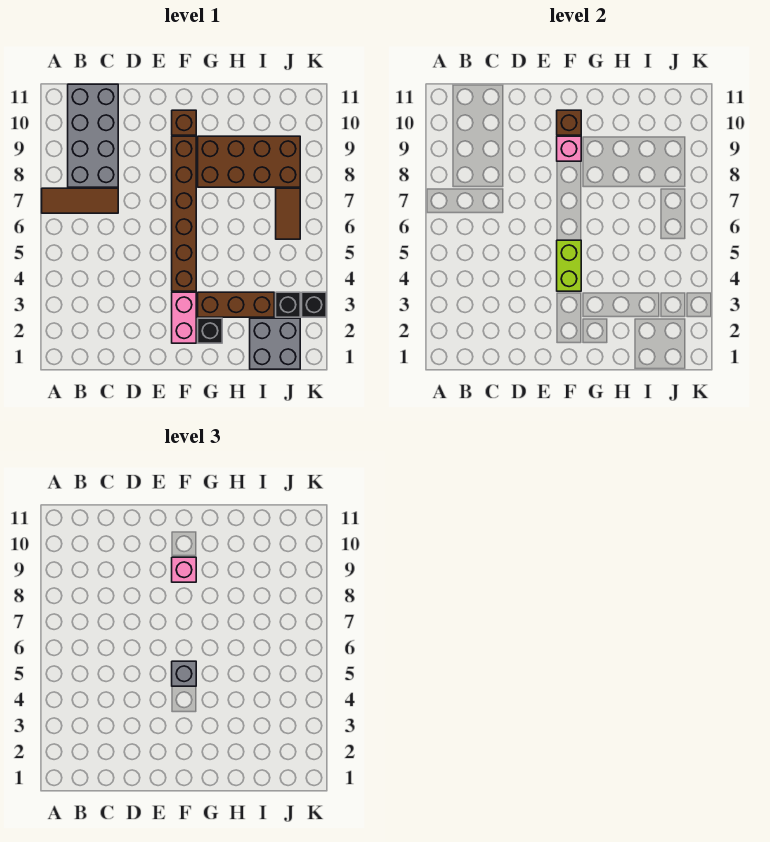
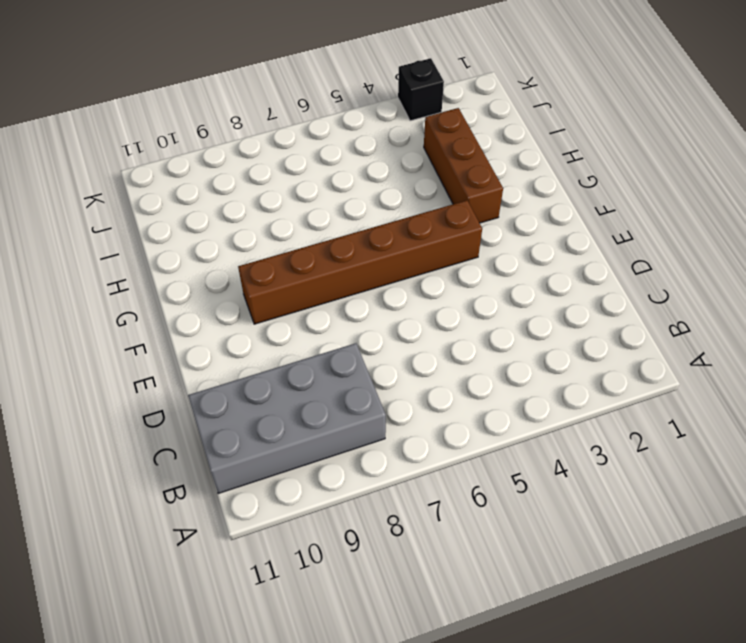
none -> brown tile A7:C7 level 1
none -> pink brick F2:F3 level 1
none -> brown brick F10 level 1

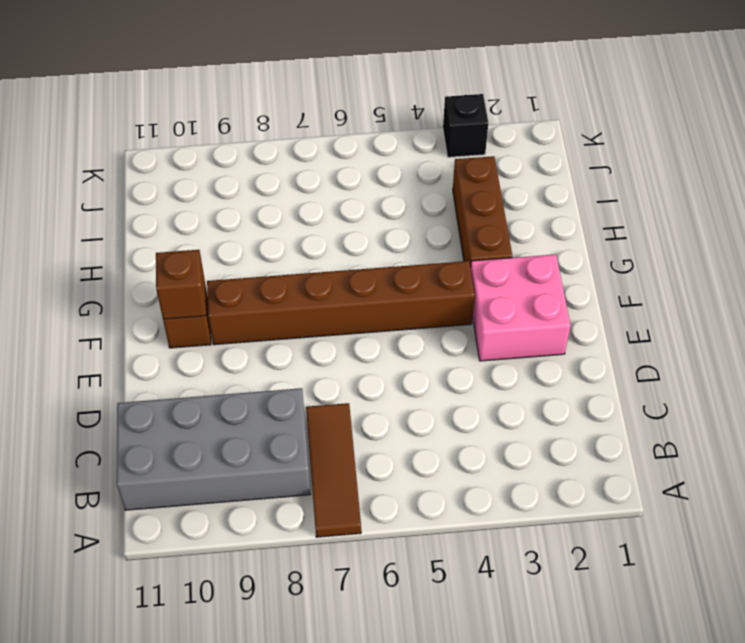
pink brick E2:F3 level 1 -> pink brick F2:F3 level 1
none -> black brick G2 level 1
none -> brown brick G8:J9 level 1
none -> grey brick I1:J2 level 1

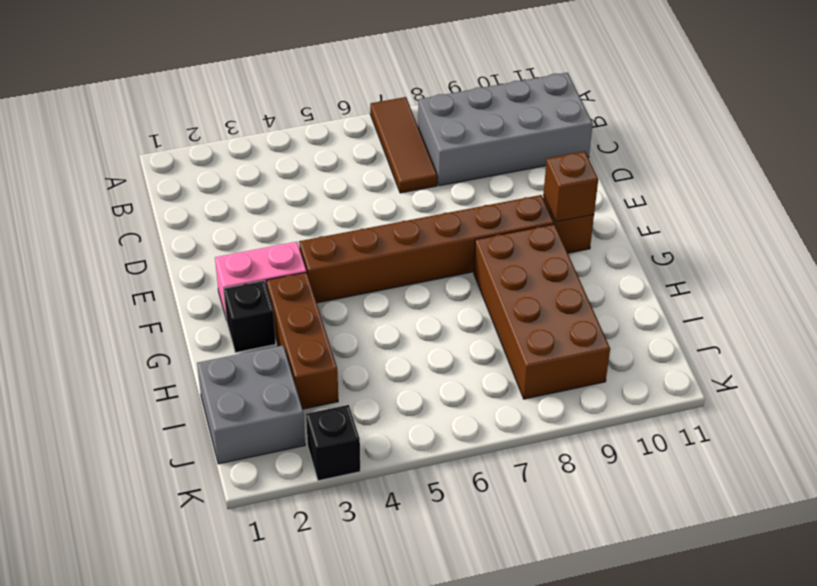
none -> black brick J3 level 1
none -> brown tile J6:J7 level 1
none -> lime brick F4:F5 level 2

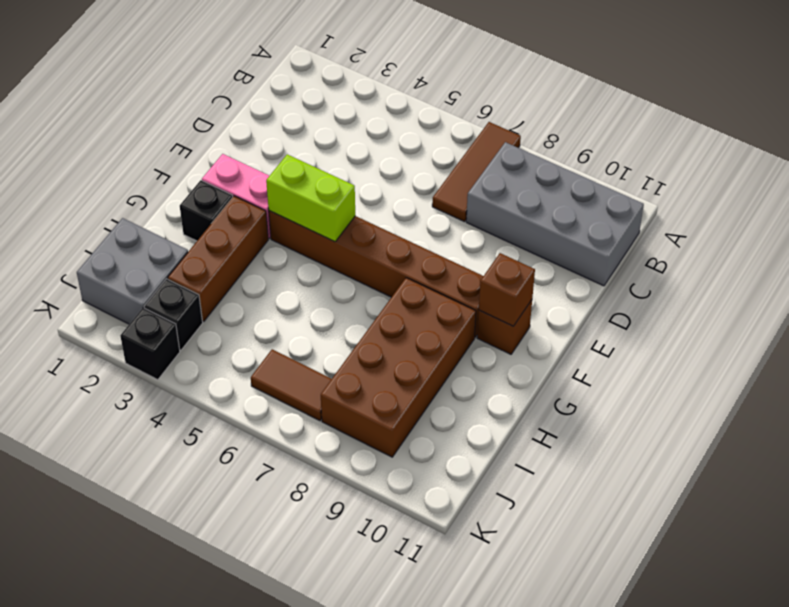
none -> pink brick F9 level 2
none -> grey brick F5 level 3
none -> pink brick F9 level 3

